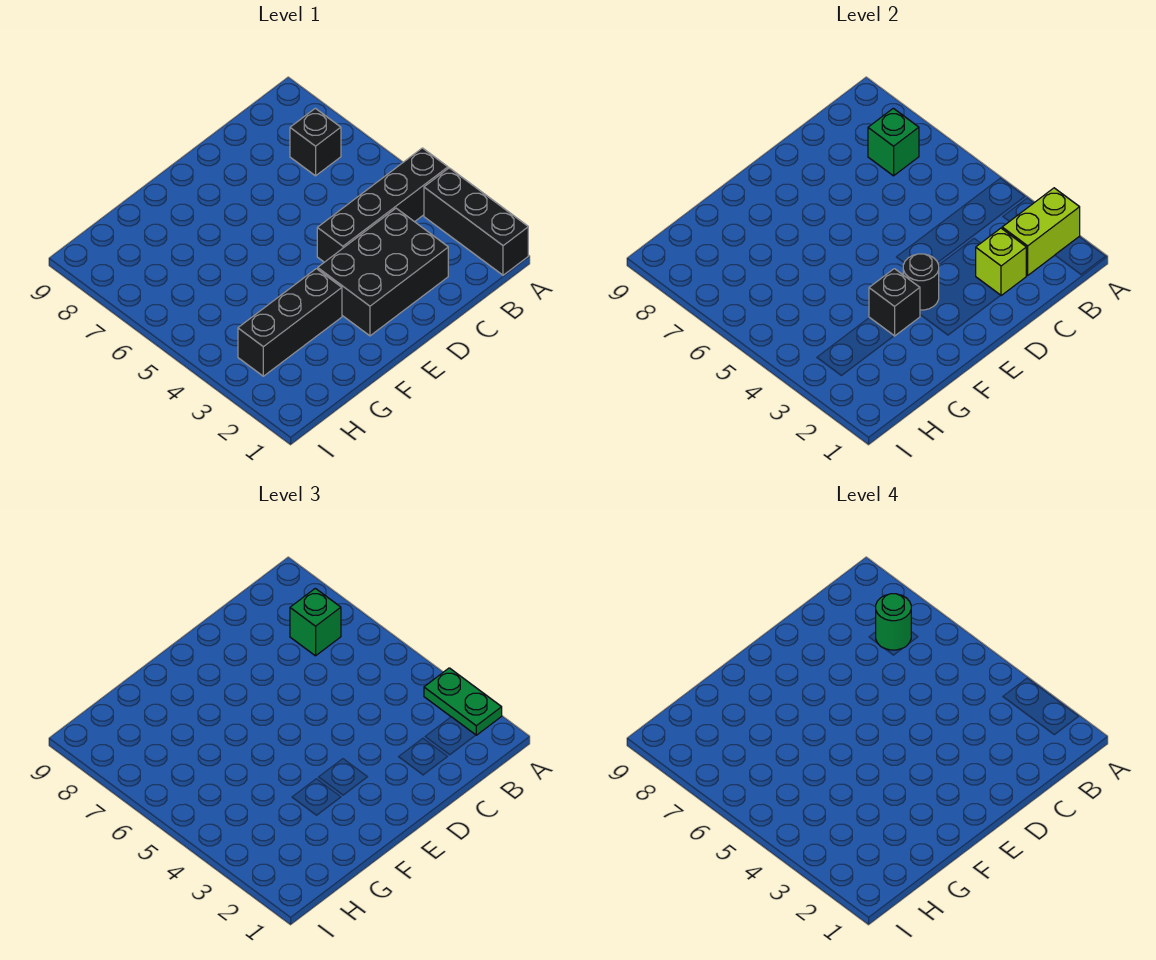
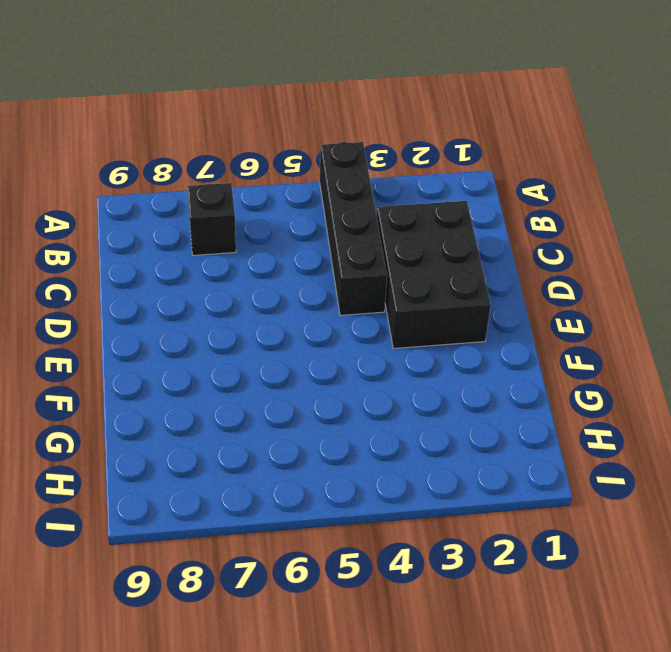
none -> black brick A1:A3 level 1
none -> black brick F3:H3 level 1
none -> lime brick A2:B2 level 2

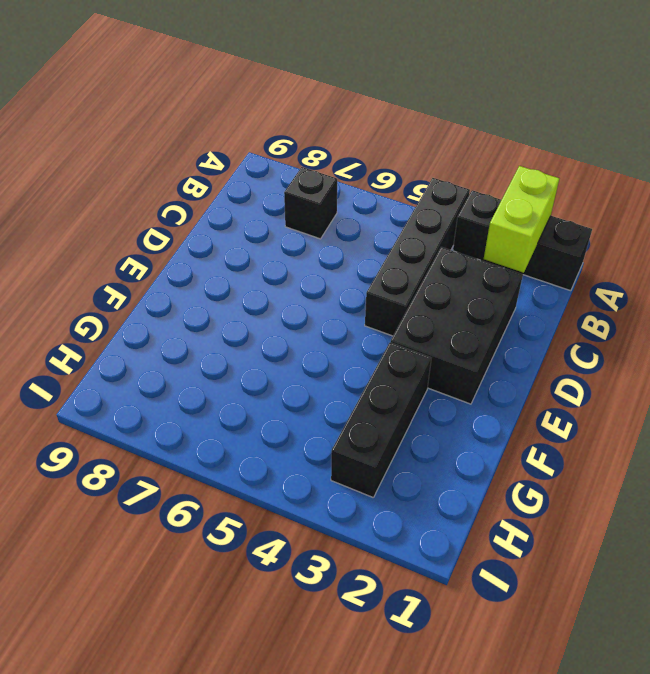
none -> green brick B7 level 2
none -> lime brick C2 level 2
none -> black round brick E3 level 2

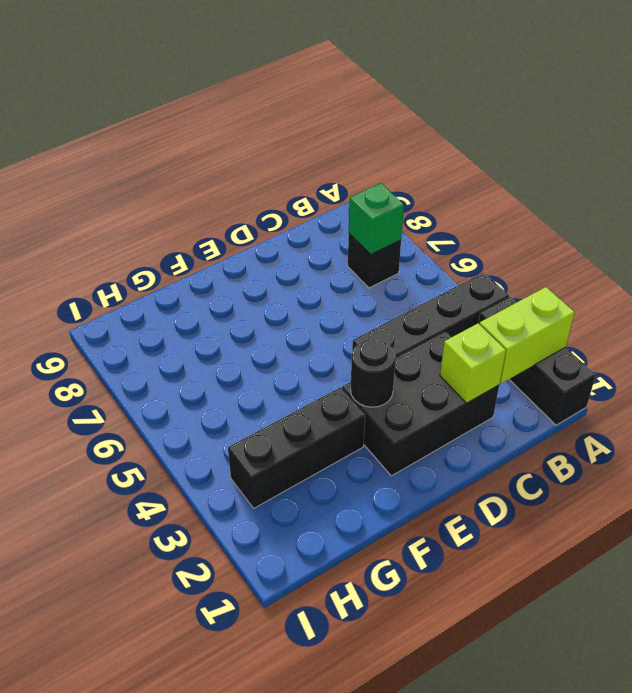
none -> black brick F3 level 2
none -> green plate A2:A3 level 3
none -> green brick B7 level 3

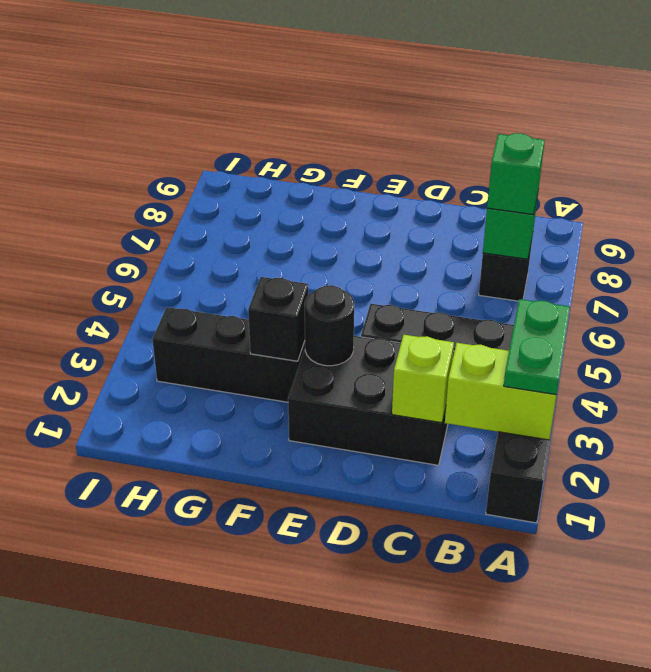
none -> green round brick B7 level 4

